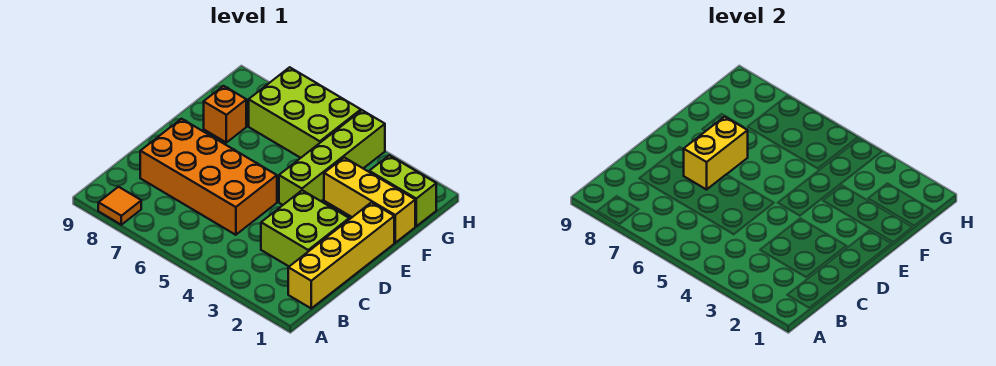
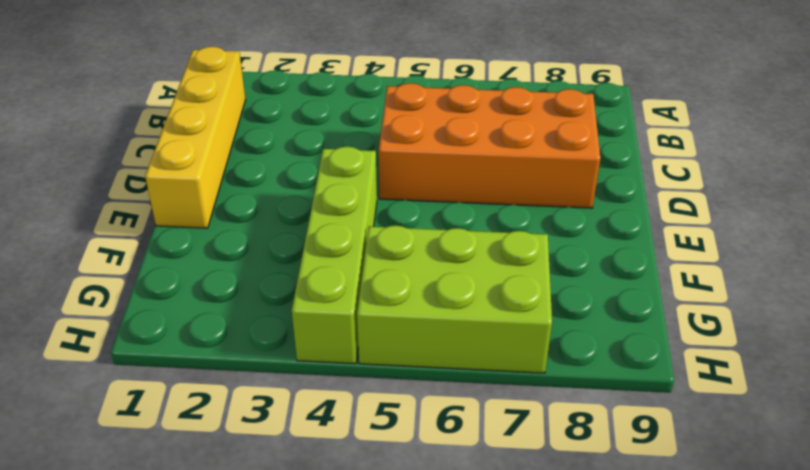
none -> orange tile A8 level 1
none -> lime brick C2:D3 level 1

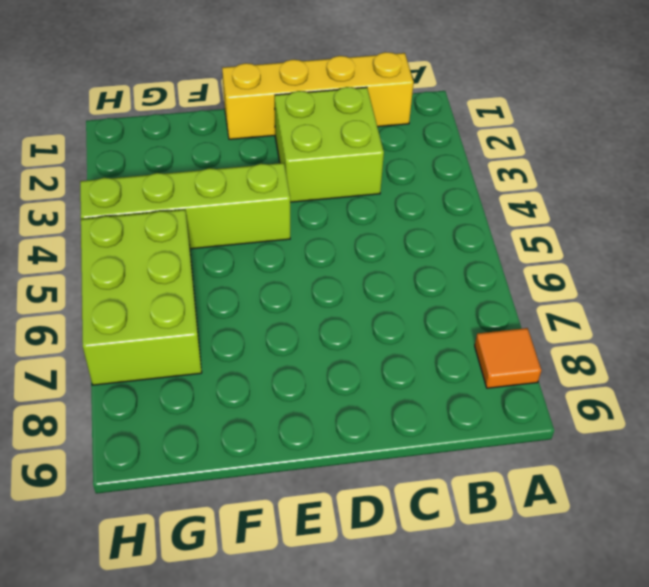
none -> orange brick C5:D8 level 1
none -> yellow brick F1:F3 level 1

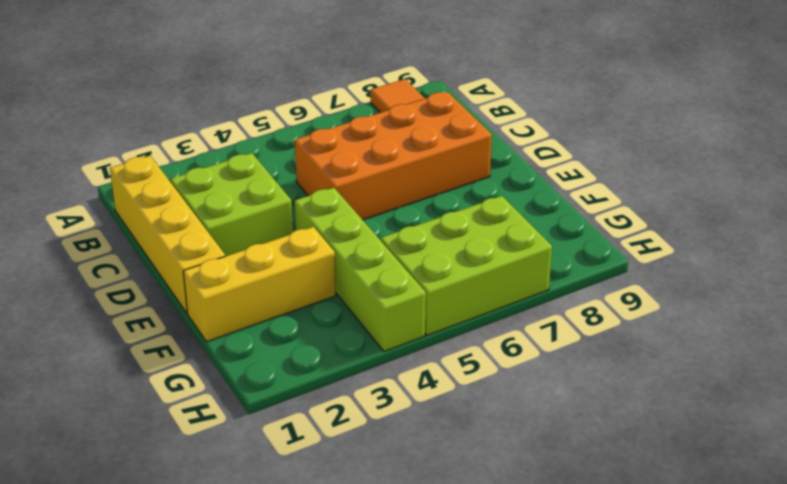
none -> orange brick F8 level 1
none -> lime brick G1:G2 level 1

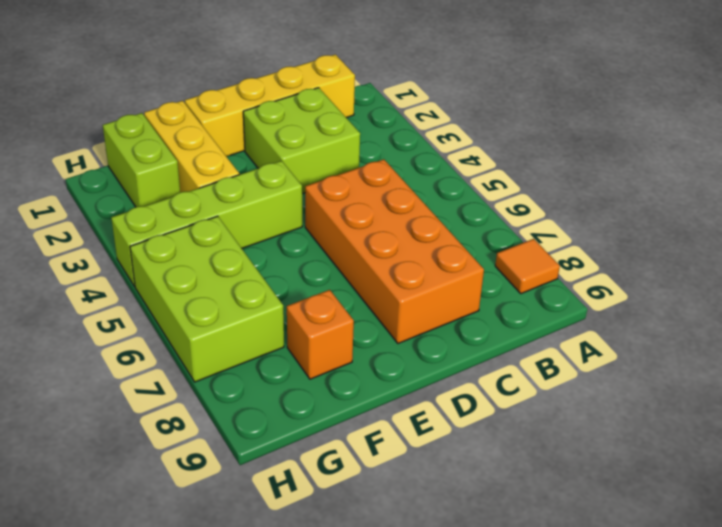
none -> yellow brick D7:E7 level 2

